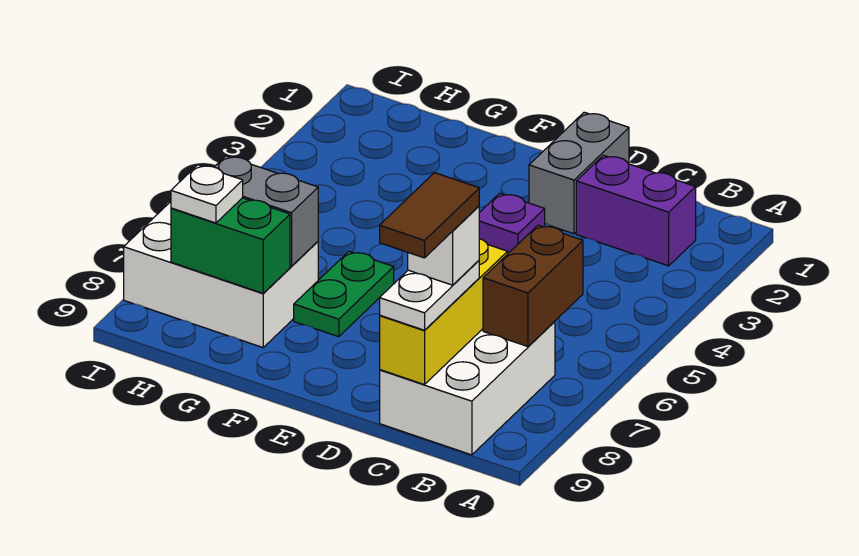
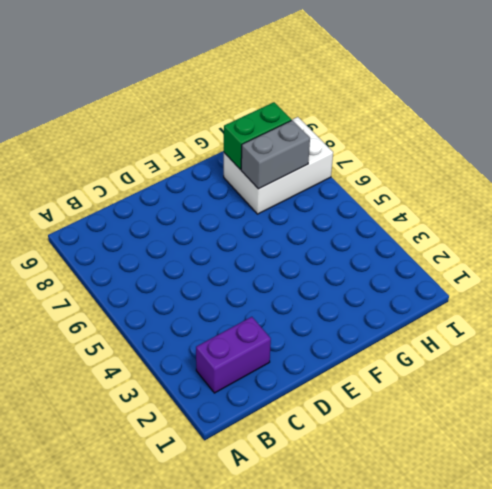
none -> white brick B7:C9 level 1
none -> grey brick D1:D2 level 1
none -> purple brick D4 level 1

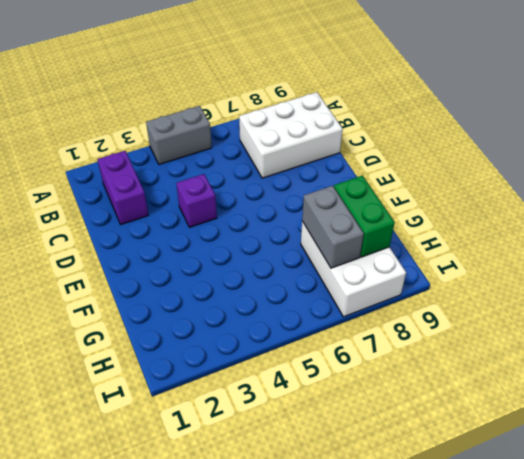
grey brick A4:A5 level 1 -> grey brick D1:D2 level 1
none -> green plate F6:F7 level 1
none -> brown brick B6:B7 level 2
none -> yellow brick C7:C9 level 2

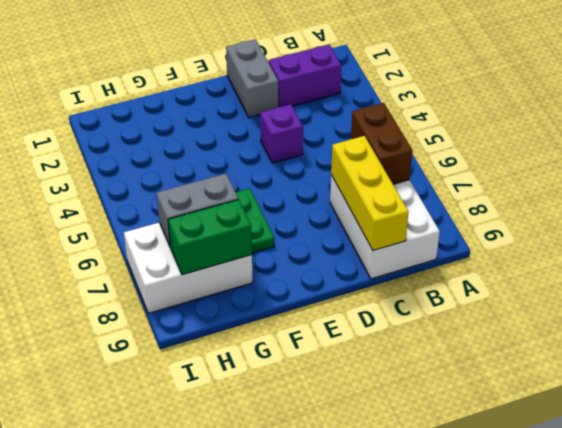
none -> white plate C8:C9 level 3
none -> white plate H8 level 3
none -> white brick C8 level 4

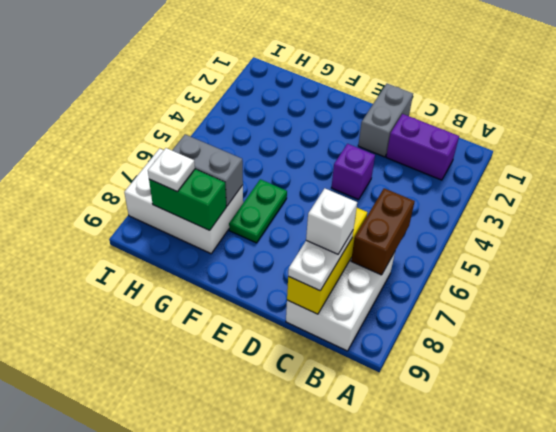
none -> brown tile C8:C9 level 5

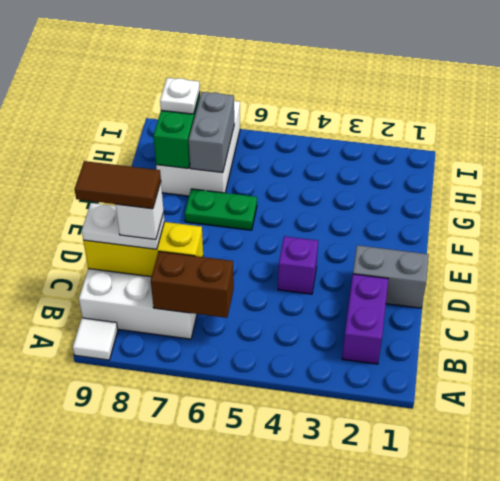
white tile A9 level 1 -> none

